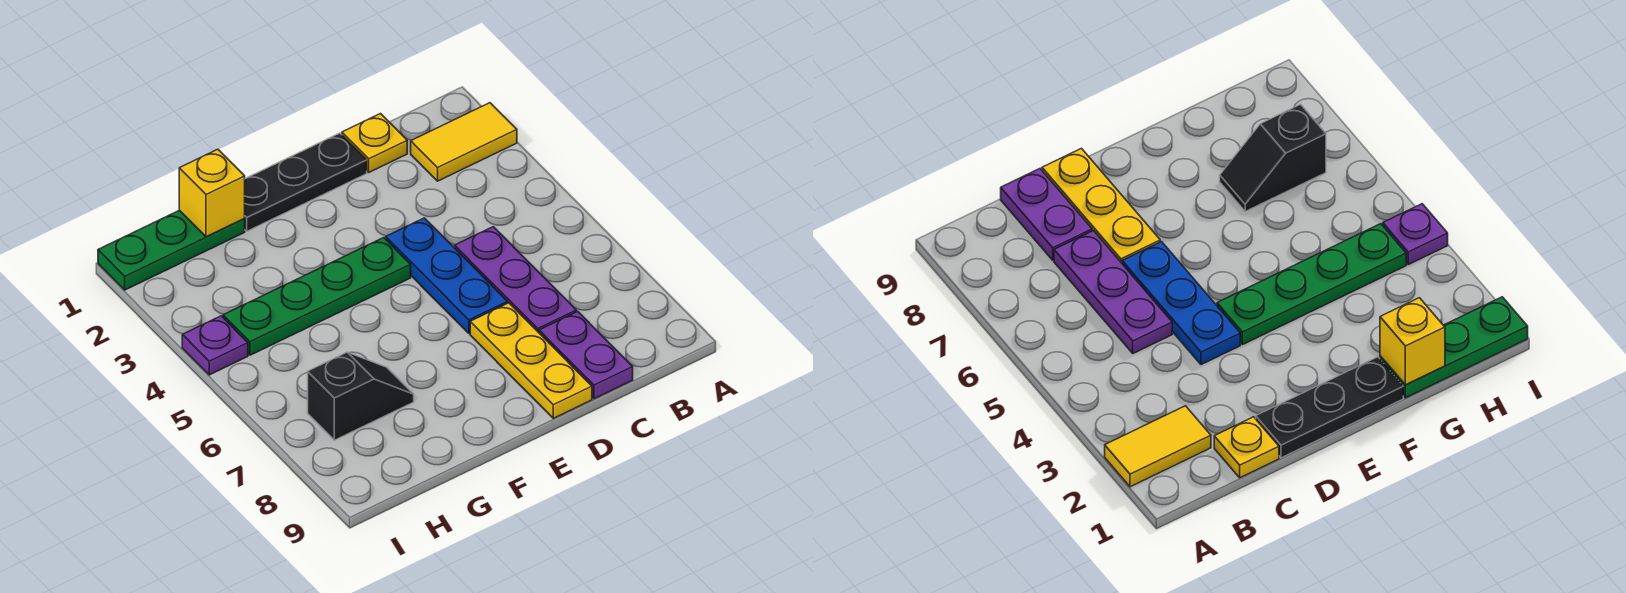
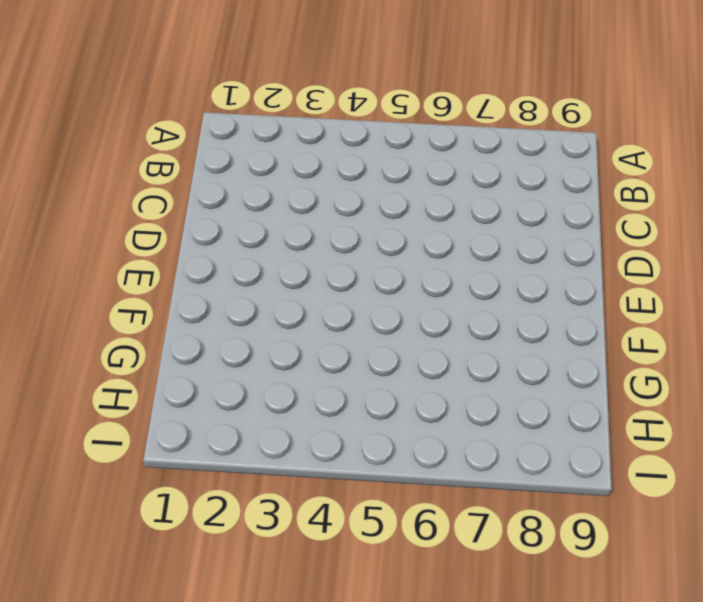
none -> yellow tile A2:B2 level 1
none -> yellow plate C1 level 1
none -> purple plate C5:C7 level 1

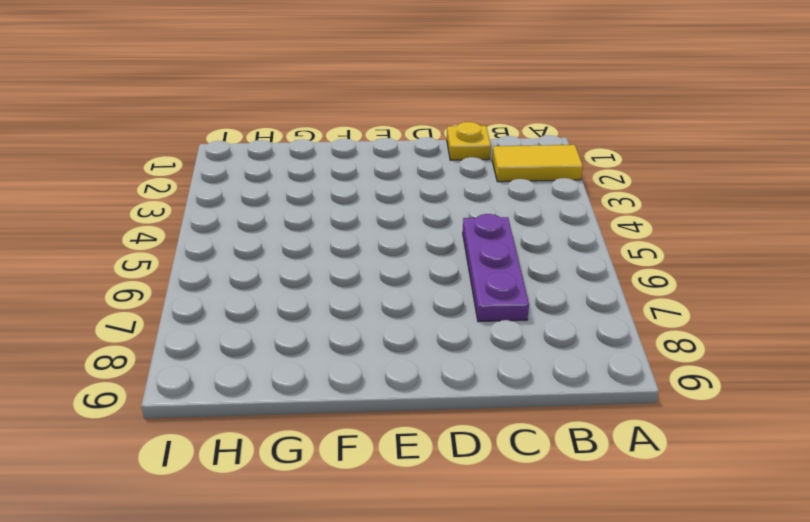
none -> purple plate C8:C9 level 1
none -> black plate D1:F1 level 1
none -> blue plate D4:D6 level 1

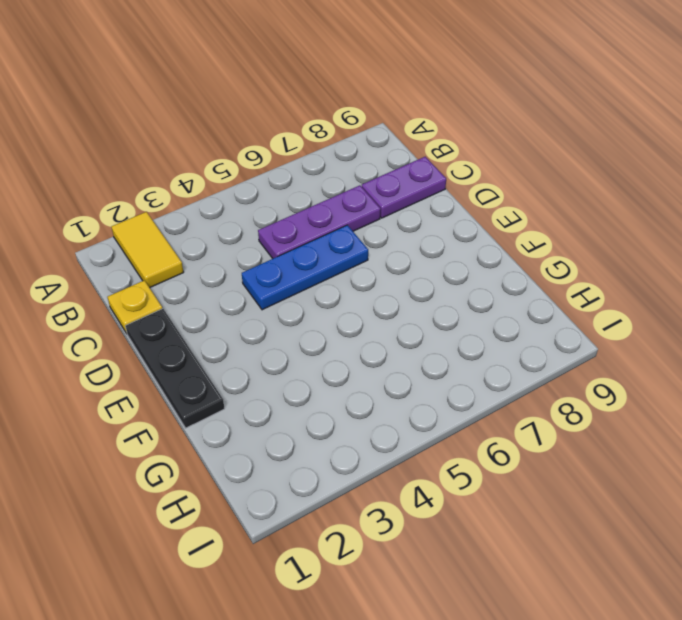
none -> yellow plate D7:D9 level 1
none -> green plate E4:H4 level 1
none -> green plate G1:I1 level 1

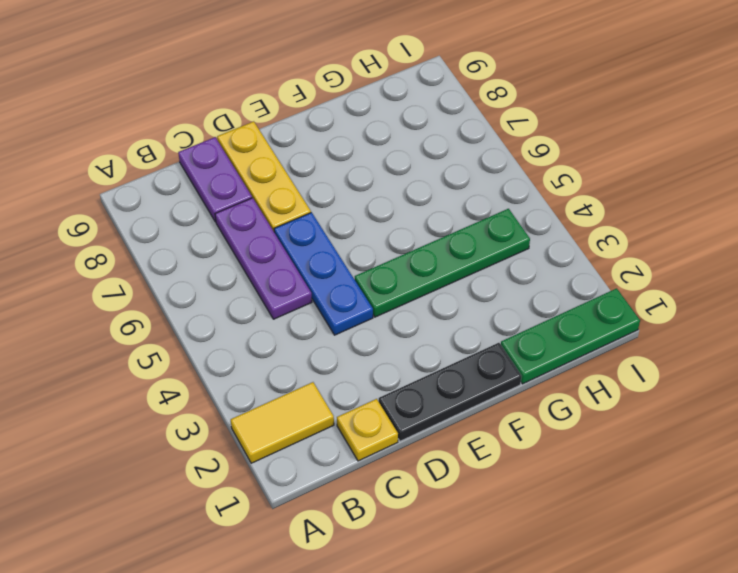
none -> black slope G7:H7 level 1 top H
none -> purple plate I4 level 1
none -> yellow brick G1 level 2

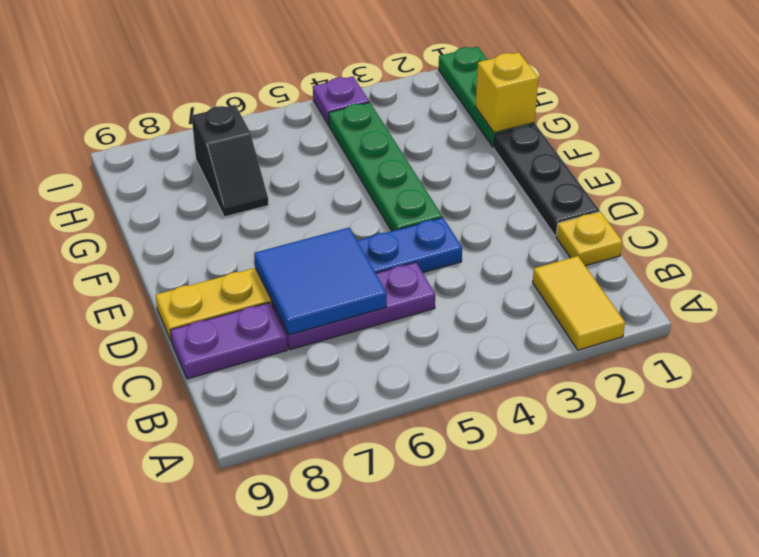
blue tile C6:D7 level 2 -> none

